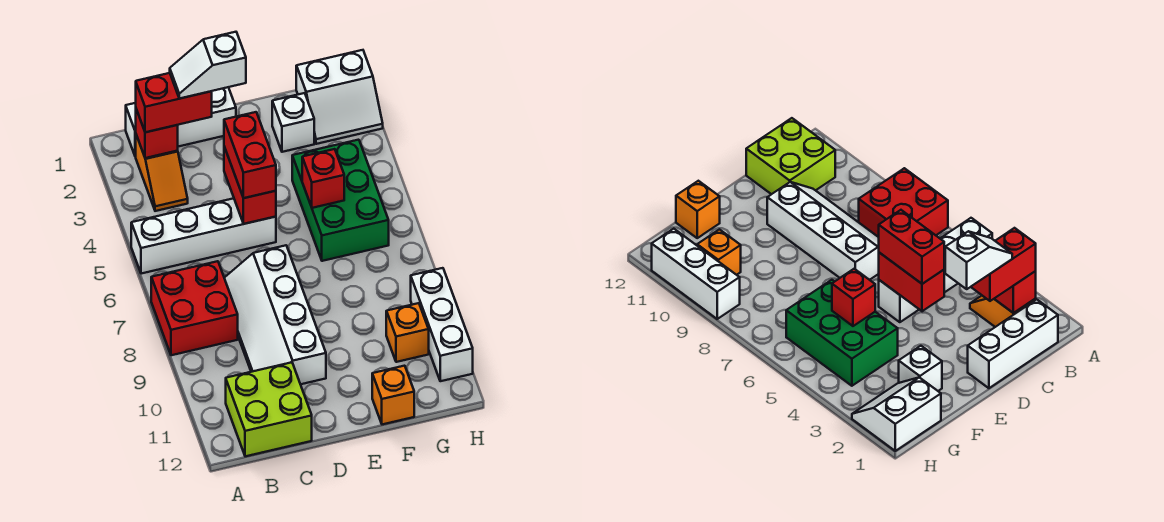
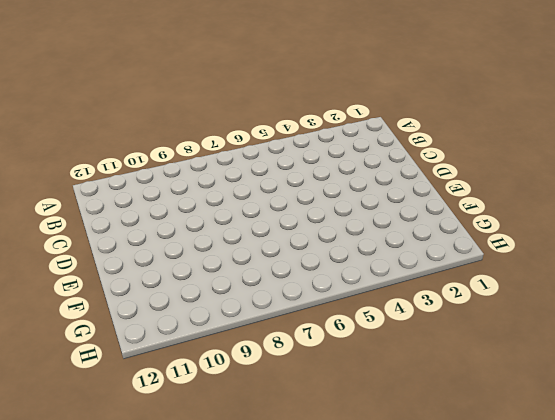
none -> white brick A5:D5 level 1
none -> red brick A7:B8 level 1
none -> white brick B1:D1 level 1

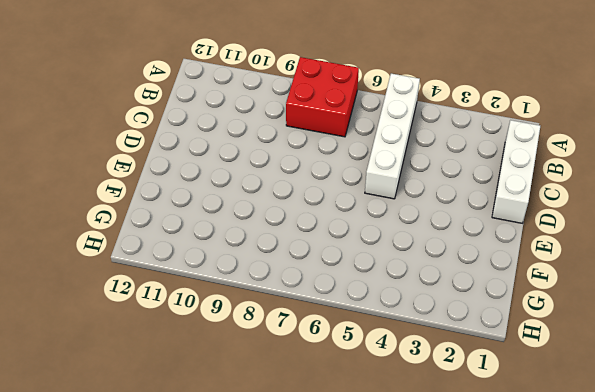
none -> orange slope B2:B3 level 1 top 2
none -> lime brick B11:C12 level 1
none -> white slope C7:D10 level 1 top D

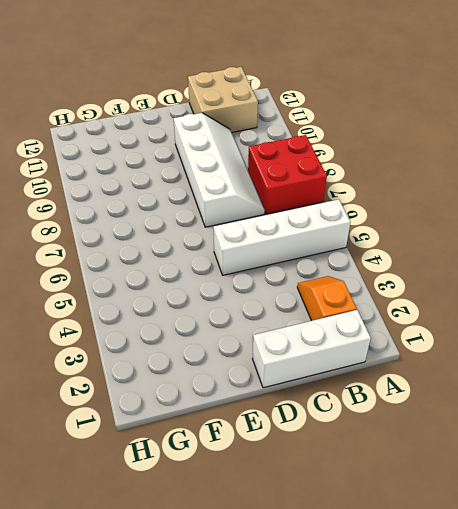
tan brick B11:C12 level 1 -> lime brick B11:C12 level 1
none -> white brick F2 level 1
none -> green brick F4:G6 level 1
none -> orange brick F12 level 1

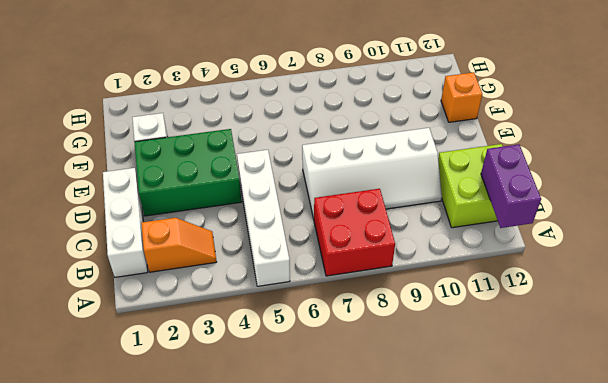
purple brick A12:B12 level 2 -> none
green brick D2:E4 level 1 -> green brick F4:G6 level 1
none -> white slope G1:H2 level 1 top 1
none -> orange brick G10 level 1
none -> white brick H9:H11 level 1

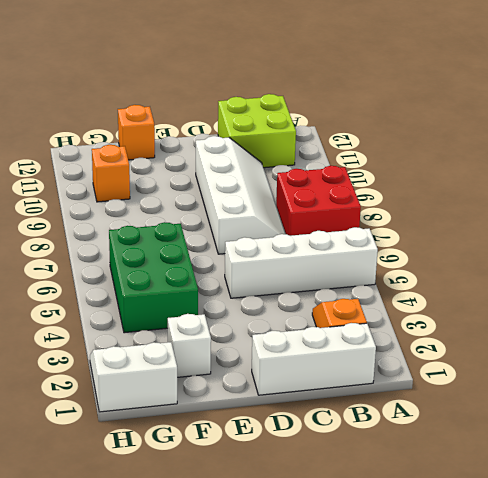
none -> white brick H9:H11 level 1
none -> red brick B2 level 2
none -> red brick D4:D5 level 2

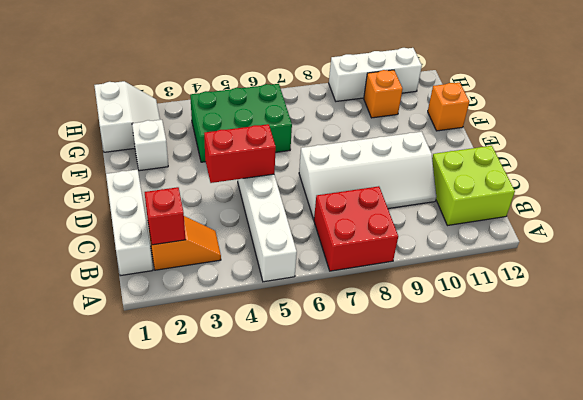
none -> red brick F5 level 2
none -> red brick B2:C2 level 3
none -> red brick D4:D5 level 3

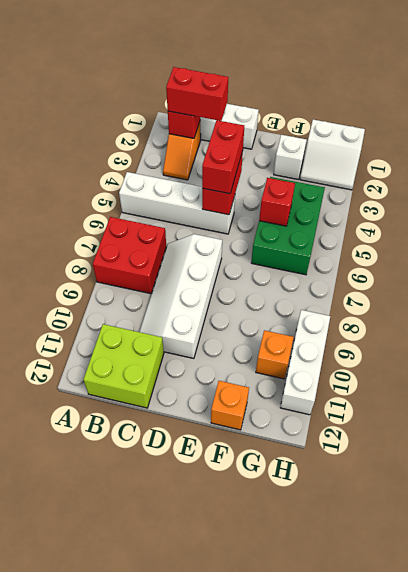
none -> white slope C2:D2 level 4 top D

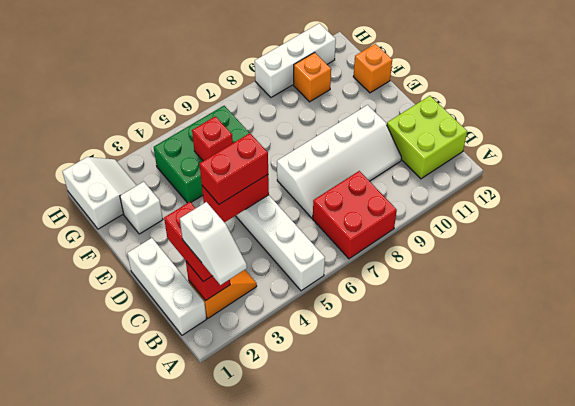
white slope A2:B2 level 4 top B -> white slope C2:D2 level 4 top D

